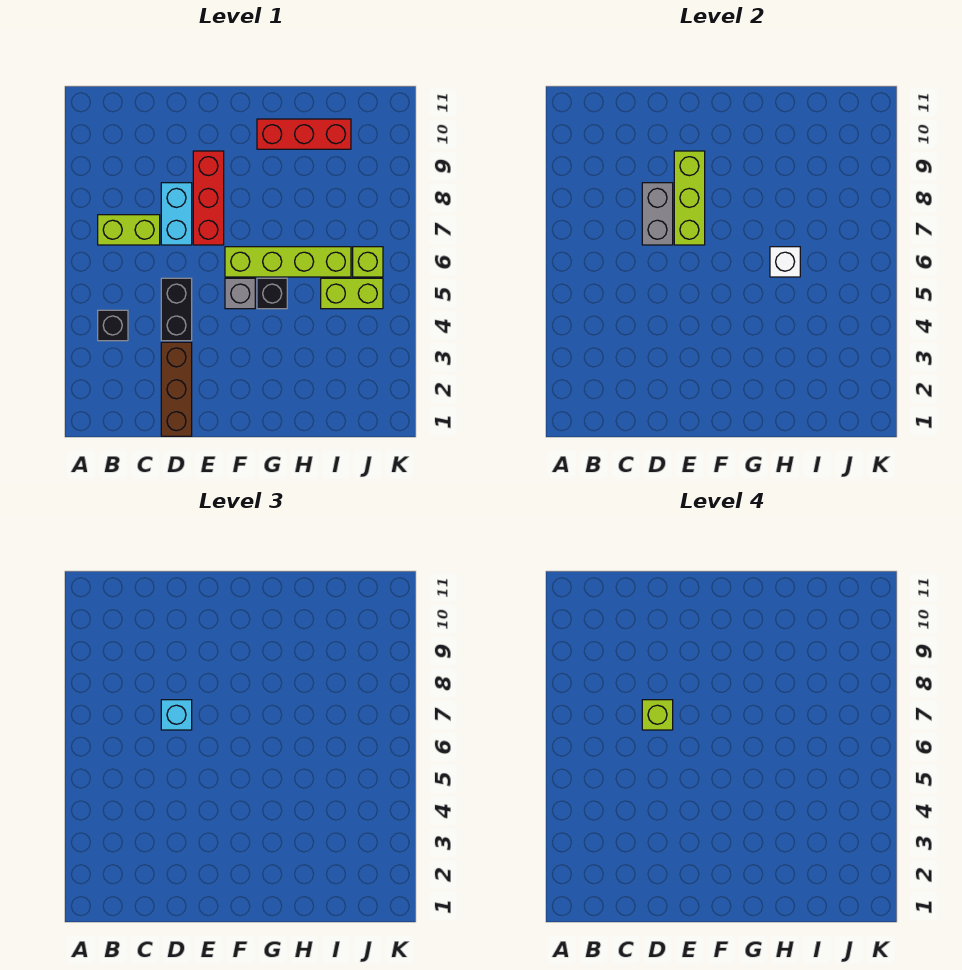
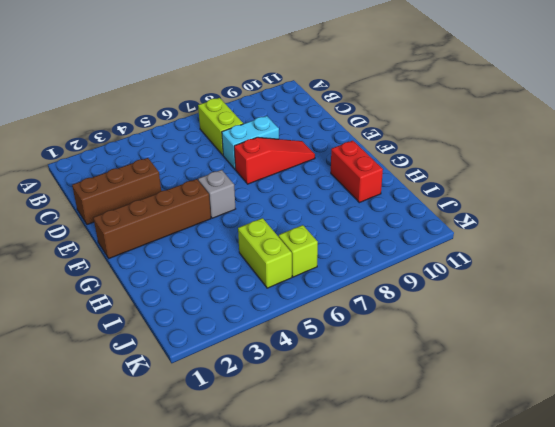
red slope E7:E9 level 1 top 7 -> red brick E7:E9 level 1
brown brick F1:F4 level 1 -> none
red brick G10:H10 level 1 -> red brick G10:I10 level 1
none -> black brick B4 level 1
none -> black brick D4:D5 level 1
none -> lime brick F6:I6 level 1

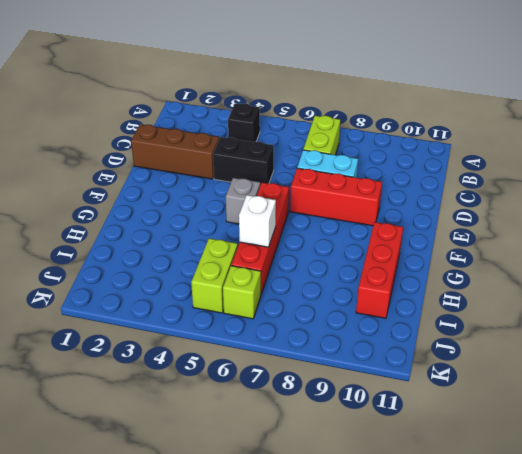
red brick F6:I6 level 1 -> lime brick F6:I6 level 1
none -> black brick G5 level 1
none -> grey brick D7:D8 level 2
none -> lime brick E7:E9 level 2

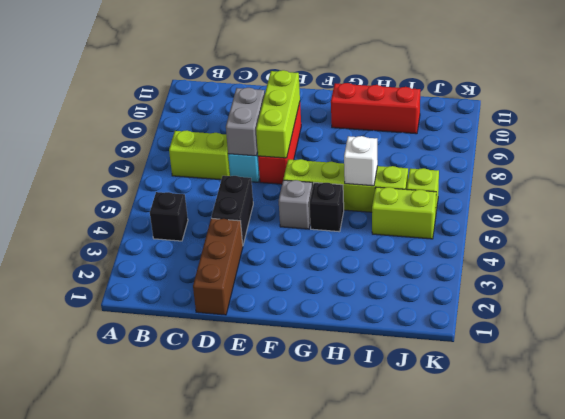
none -> cyan brick D7 level 3
none -> lime brick D7 level 4

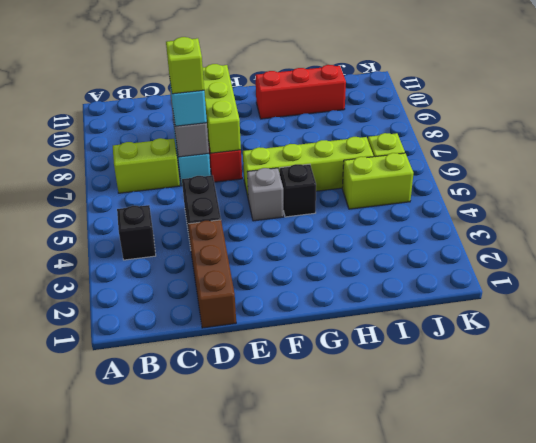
none -> white brick H6 level 2

